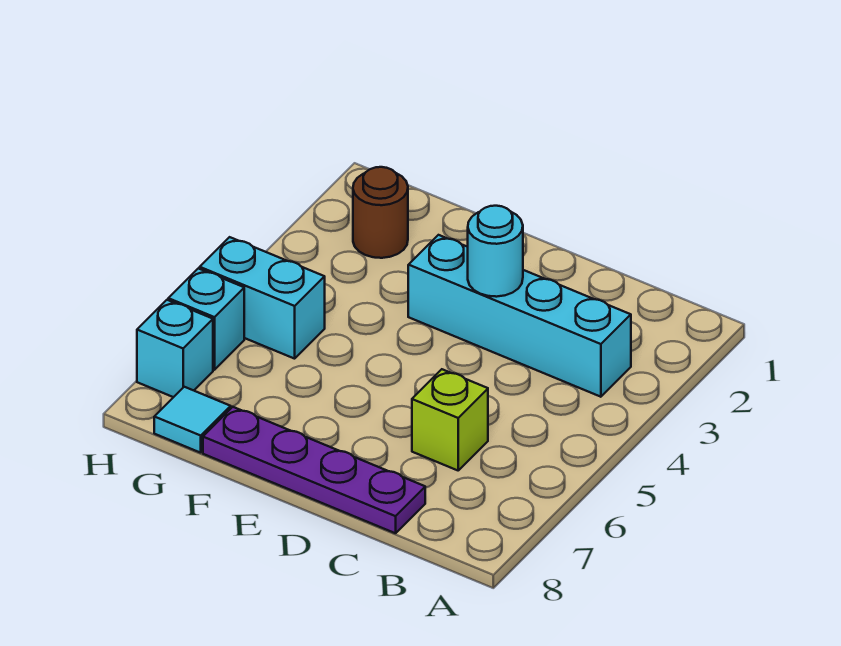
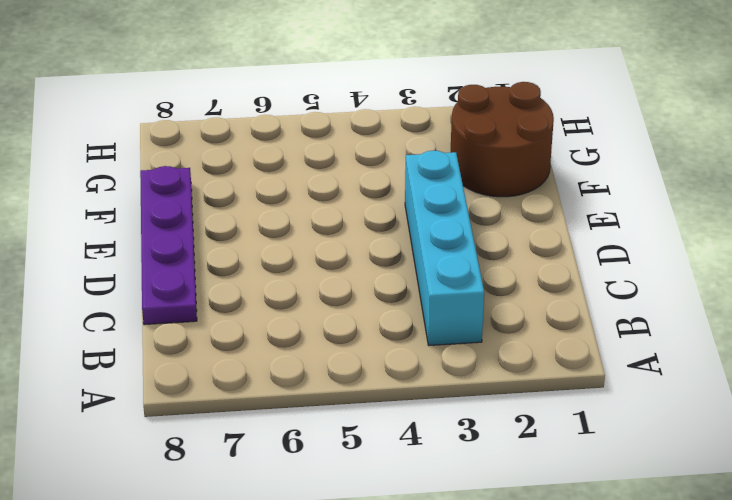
brown round brick F1:G2 level 1 -> brown round brick G2 level 1
none -> lime brick C6 level 1
none -> cyan brick G5:H5 level 1

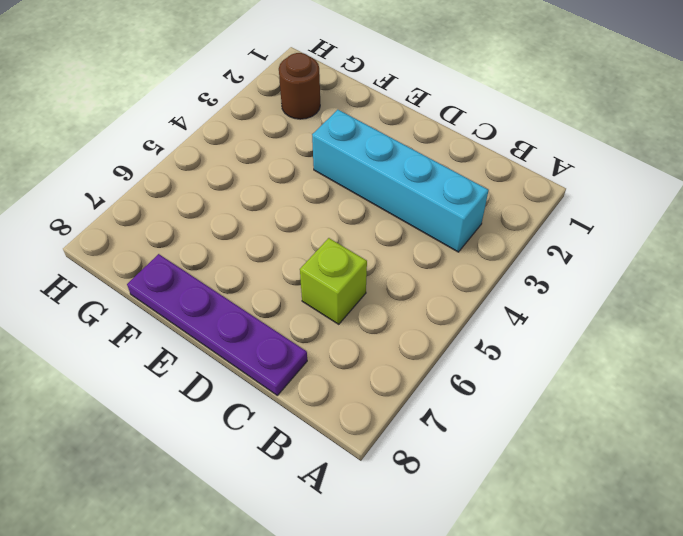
none -> cyan brick G5:H5 level 1
none -> cyan tile G8 level 1

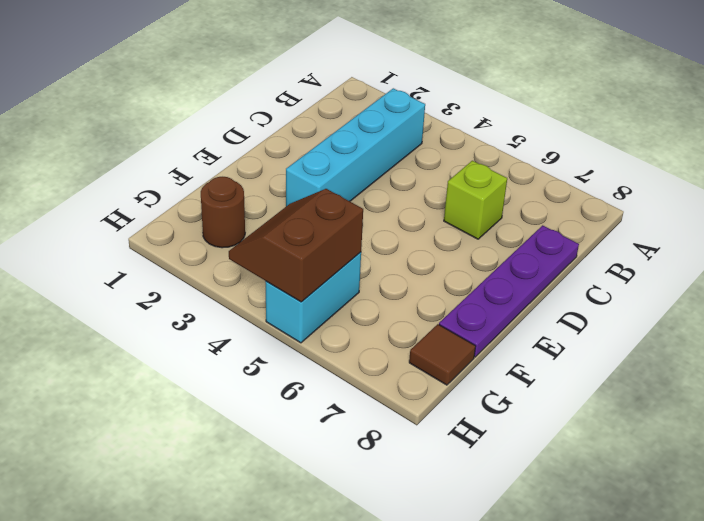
brown slope G4:H5 level 2 top 5 -> none
brown tile G8 level 1 -> cyan tile G8 level 1
none -> cyan brick H6 level 1
none -> cyan brick H7 level 1

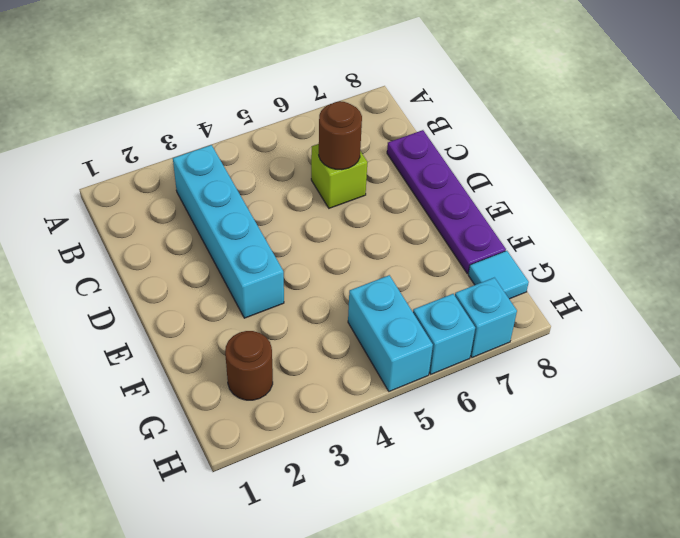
brown round brick C6 level 2 -> none
none -> cyan round brick D3 level 2

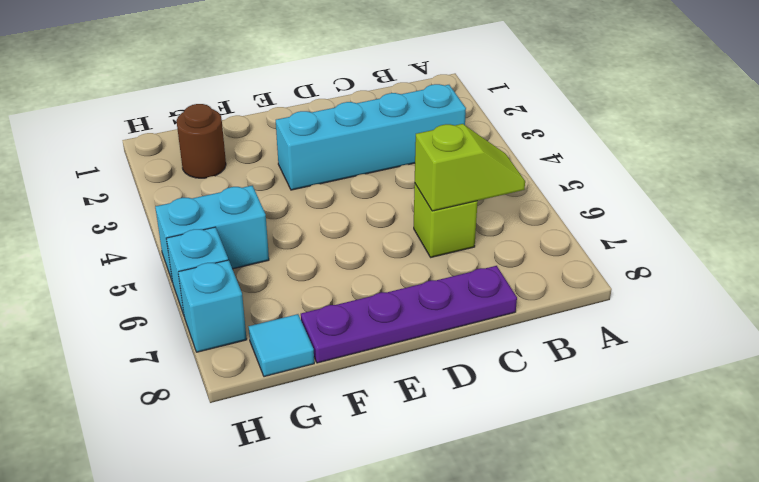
lime slope B6:C6 level 2 top C -> none
none -> cyan round brick D3 level 2

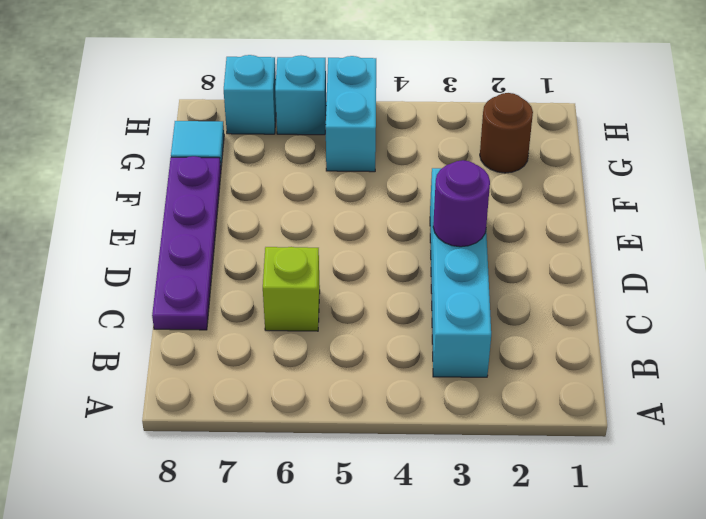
purple round brick D3 level 2 -> cyan round brick D3 level 2

